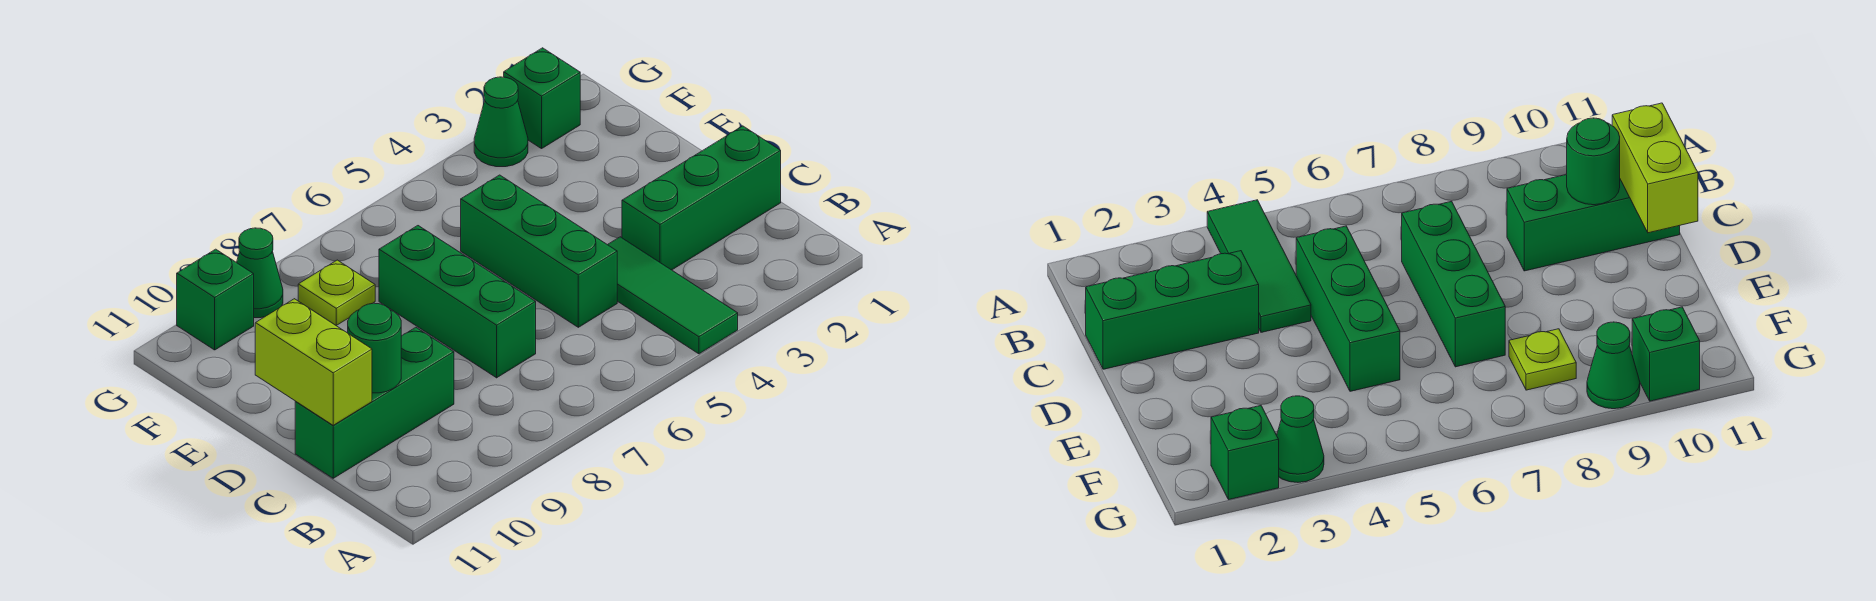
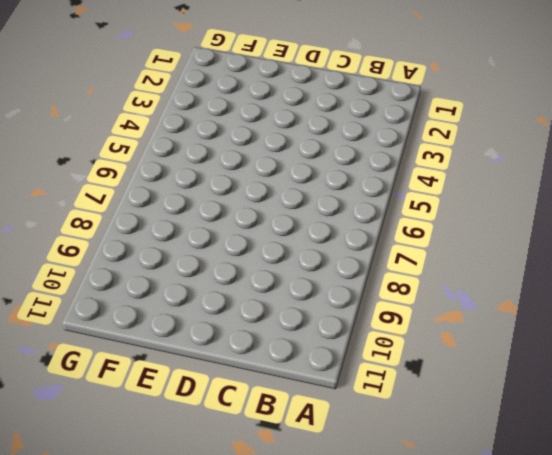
none -> green tile A4:C4 level 1
none -> green brick C1:C3 level 1
none -> green brick C5:E5 level 1

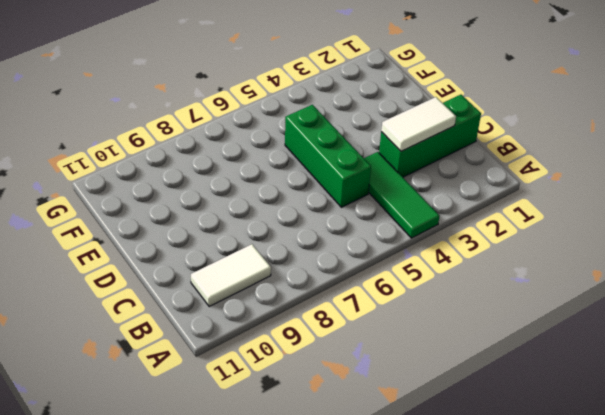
white tile B9:B10 level 1 -> none
white tile C2:C3 level 2 -> none
none -> green brick C7:E7 level 1
none -> green brick C9:C11 level 1
none -> lime plate F8 level 1

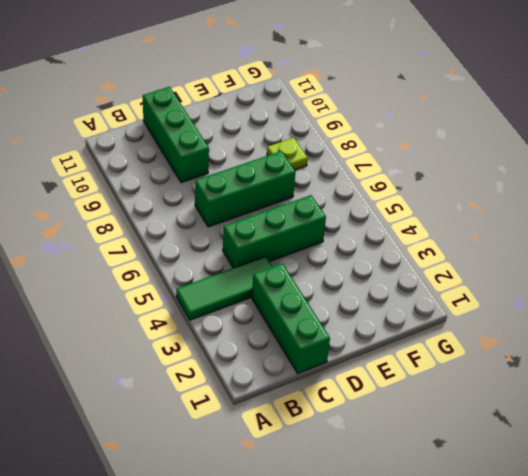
none -> green brick G2 level 1
none -> green cone G3 level 1
none -> green cone G9 level 1

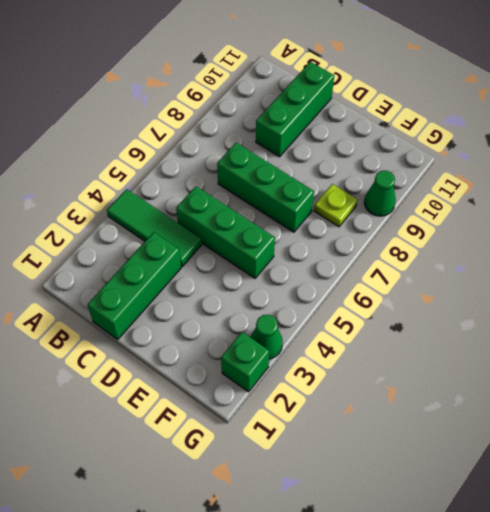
none -> green brick G10 level 1
none -> green round brick C10 level 2
none -> lime brick C11:D11 level 2

